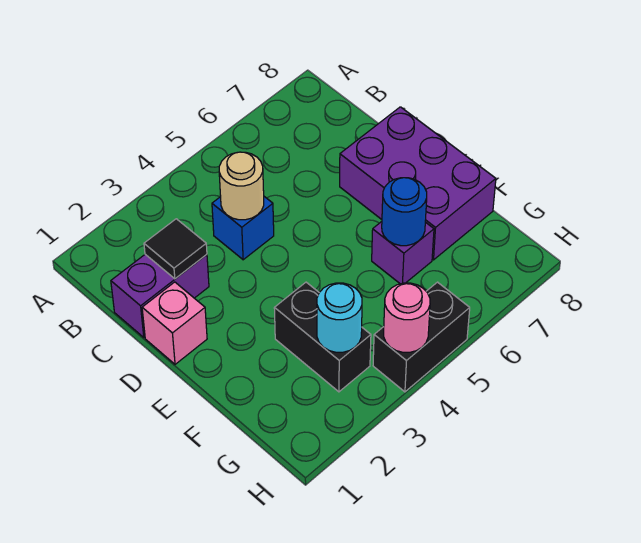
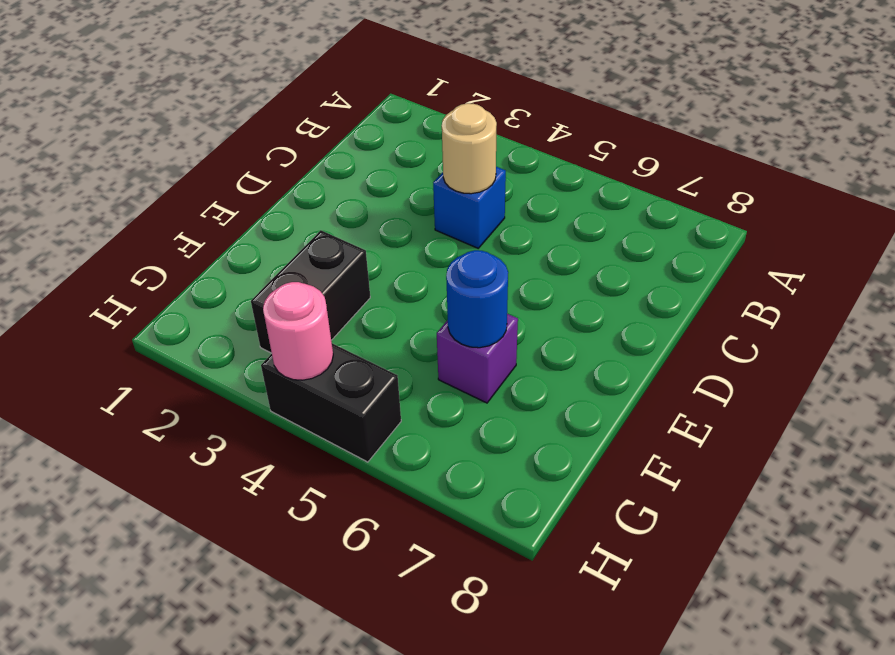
none -> purple brick C1:C2 level 1
none -> pink brick D1 level 1
none -> purple brick D7:F8 level 1

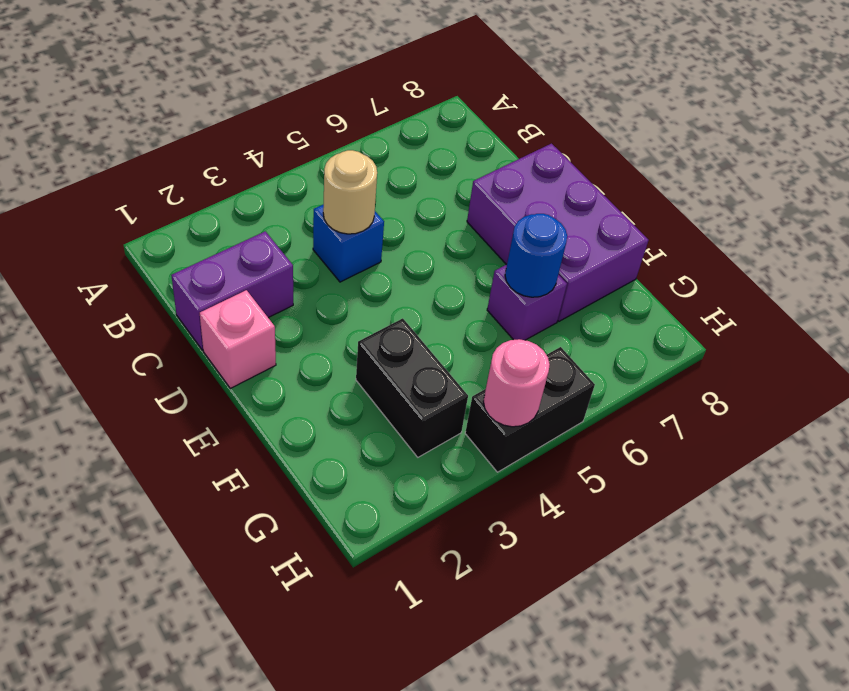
none -> black tile C2 level 2
none -> cyan round brick G3 level 2

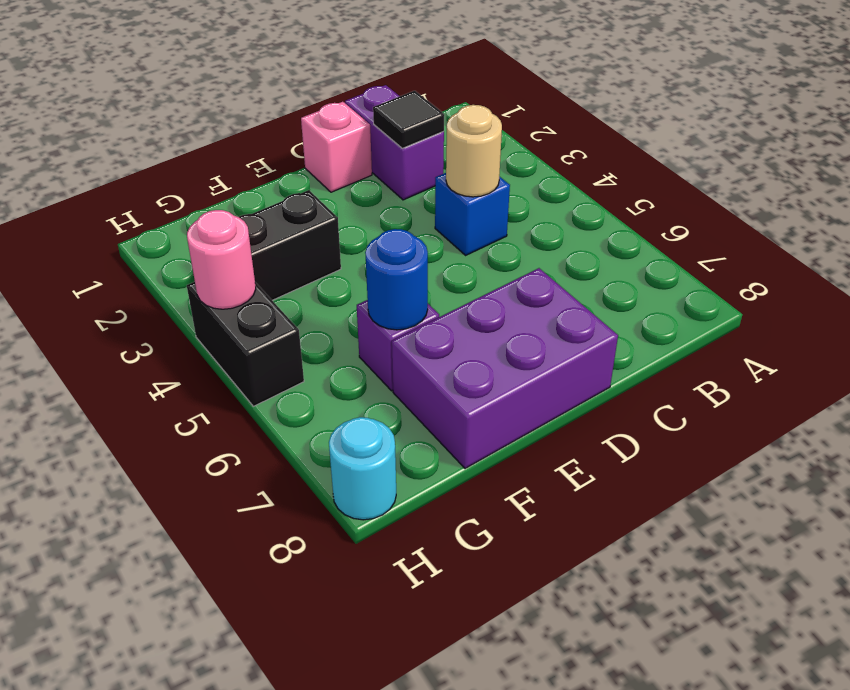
cyan round brick H8 level 1 -> cyan round brick G3 level 2

